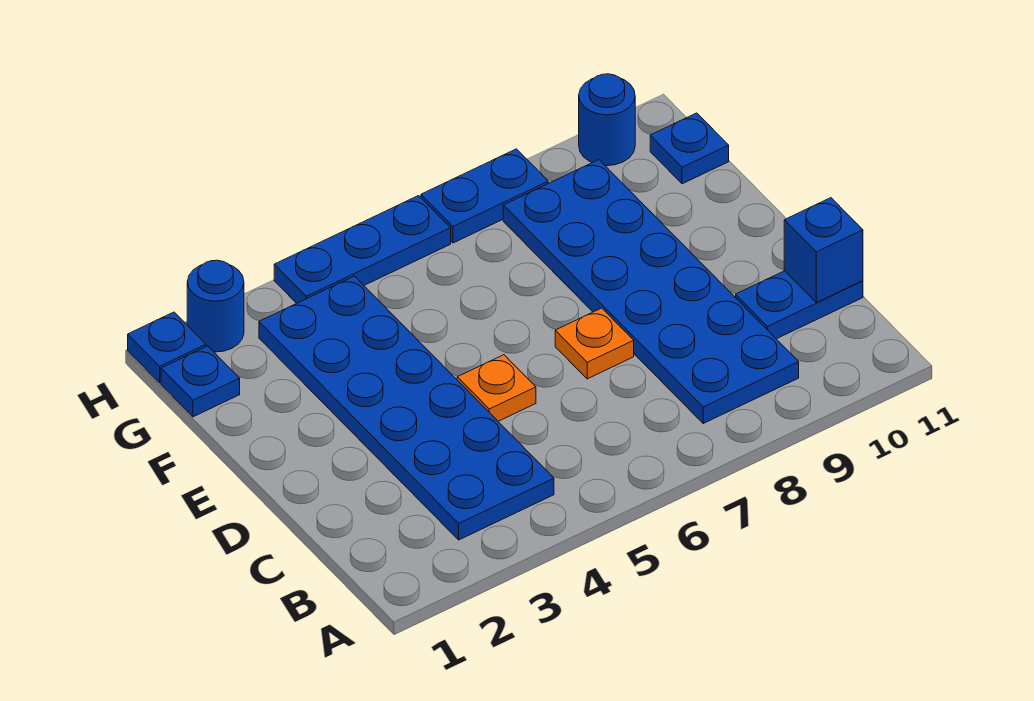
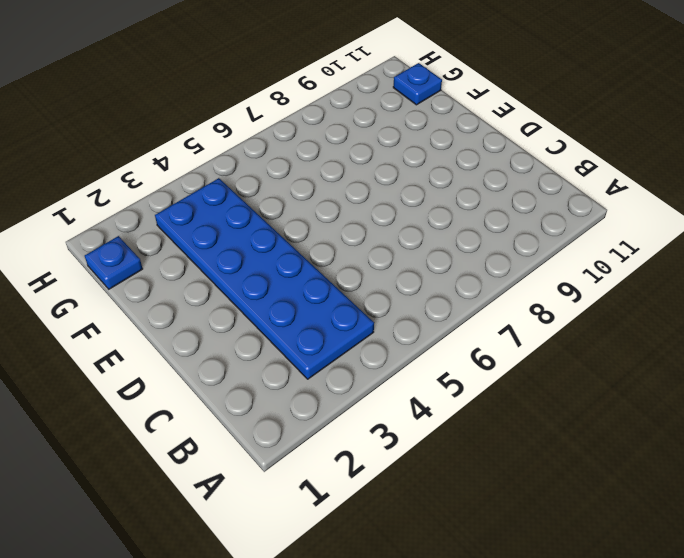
none -> blue plate B8:G9 level 1
none -> blue plate C10:C11 level 1
none -> orange plate D5 level 1

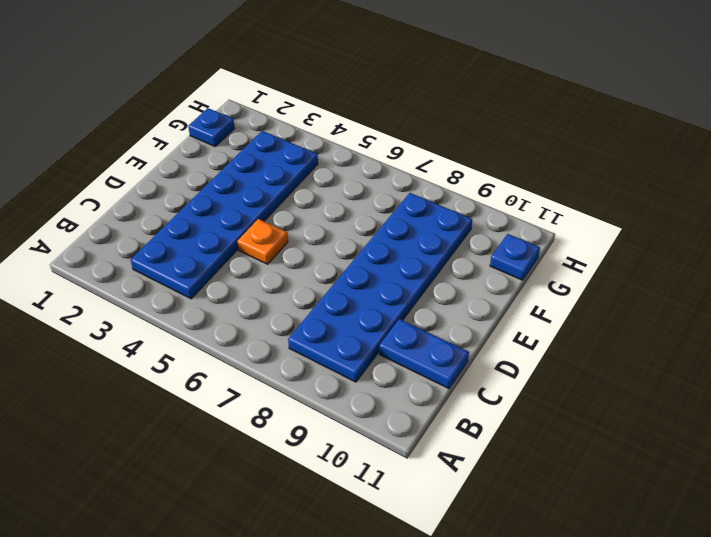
none -> orange plate D7 level 1
none -> blue plate H1 level 1
none -> blue round brick H2 level 1

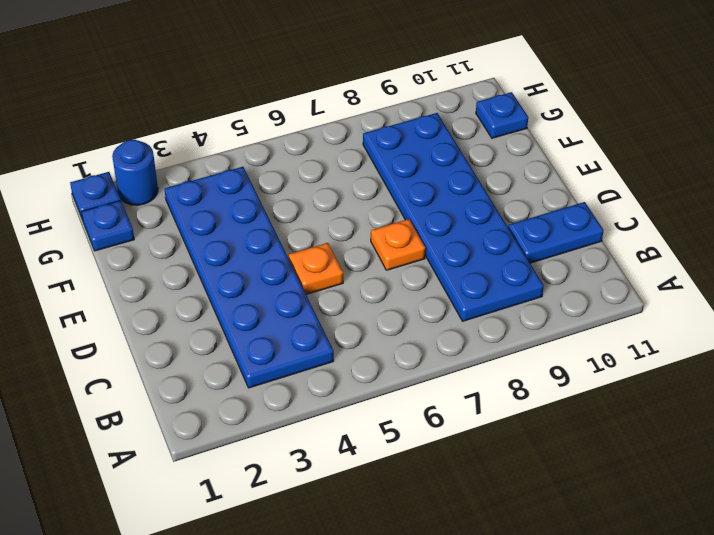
none -> blue plate H4:H6 level 1
none -> blue plate H7:H8 level 1
none -> blue round brick H10 level 1

